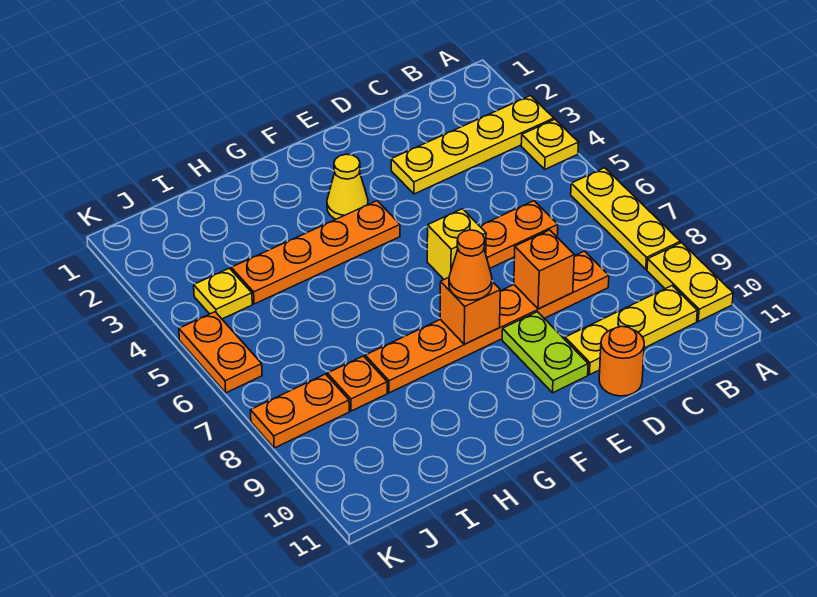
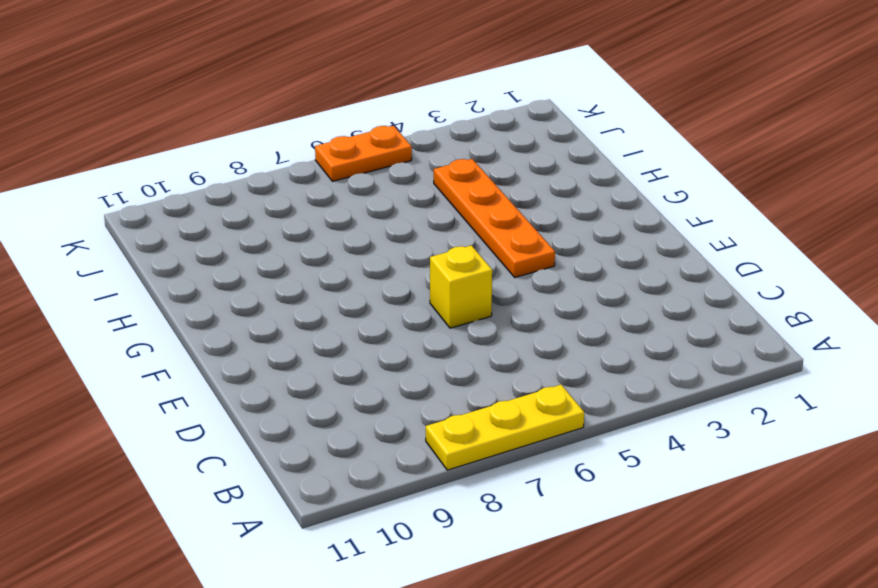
none -> yellow plate A3:D3 level 1
none -> yellow plate A4 level 1
none -> yellow plate A9:A10 level 1

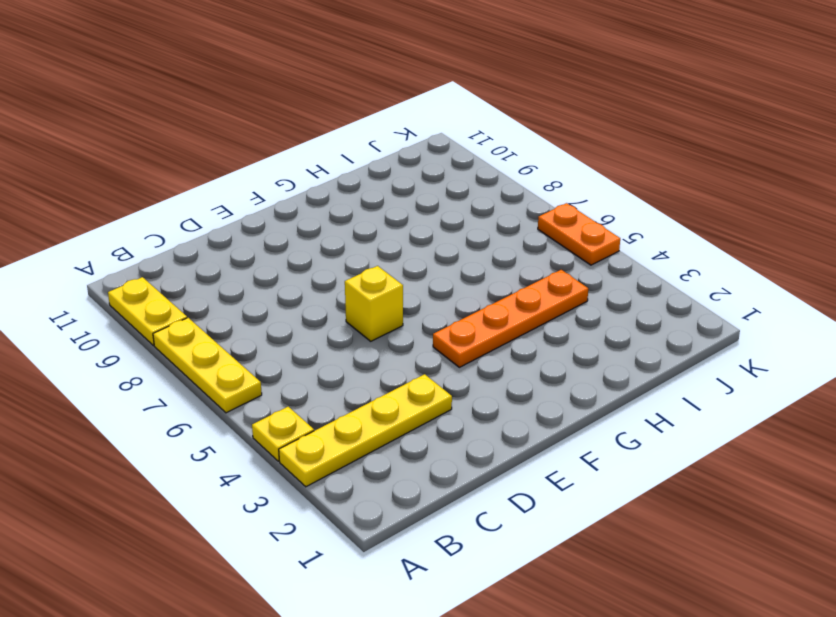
none -> yellow plate B10:D10 level 1
none -> orange plate C6:D6 level 1
none -> orange plate C8:H8 level 1

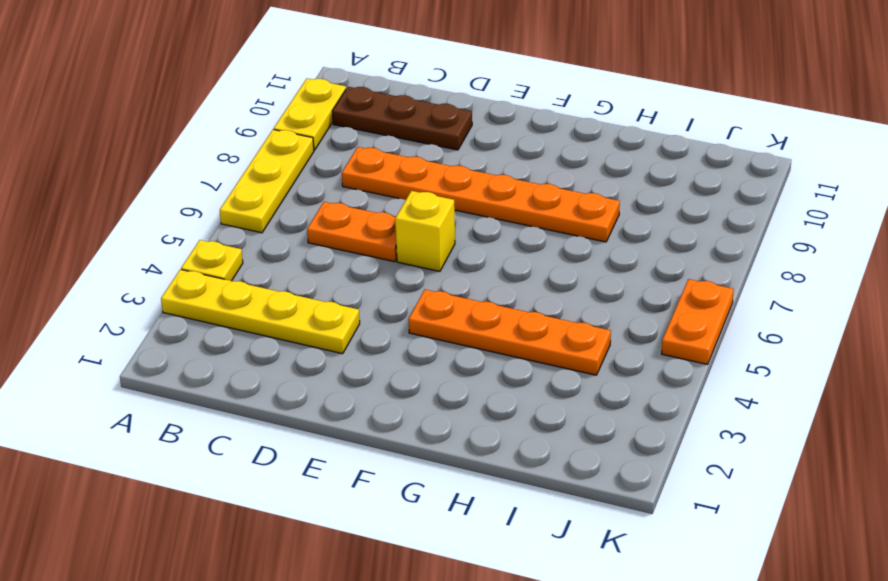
brown plate B10:D10 level 1 -> yellow plate B10:D10 level 1
none -> orange round brick D11 level 1
none -> lime plate E9:E10 level 1
none -> yellow cone F3 level 1

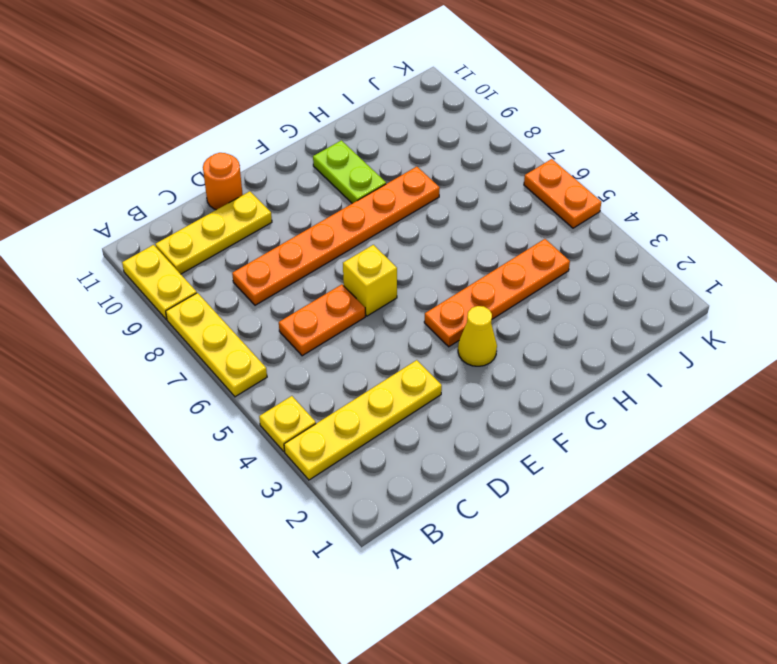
lime plate G9:G10 level 1 -> lime plate E9:E10 level 1
none -> orange plate I8 level 1
none -> yellow plate J4 level 1
none -> orange plate J8:K8 level 1

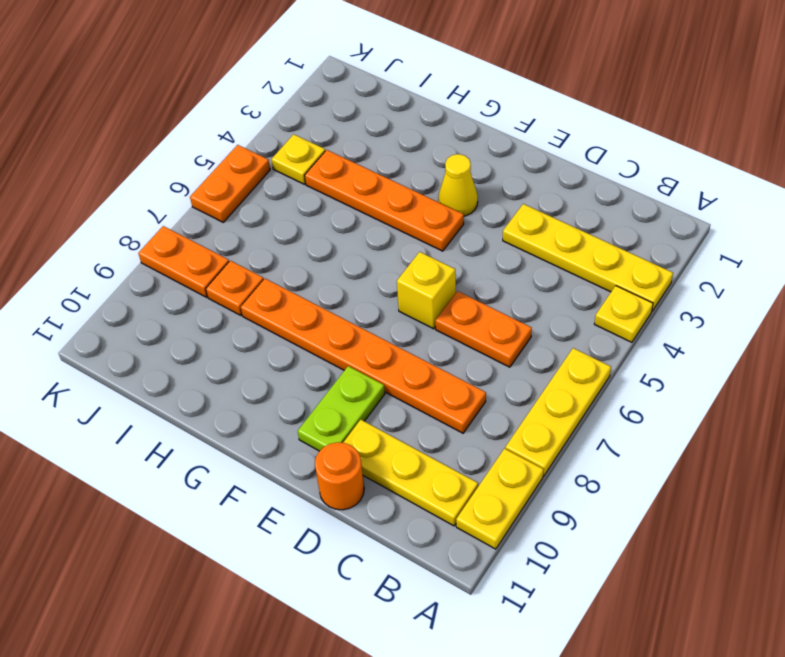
none -> orange brick D8 level 2
none -> orange brick F8 level 2
none -> orange cone F8 level 3

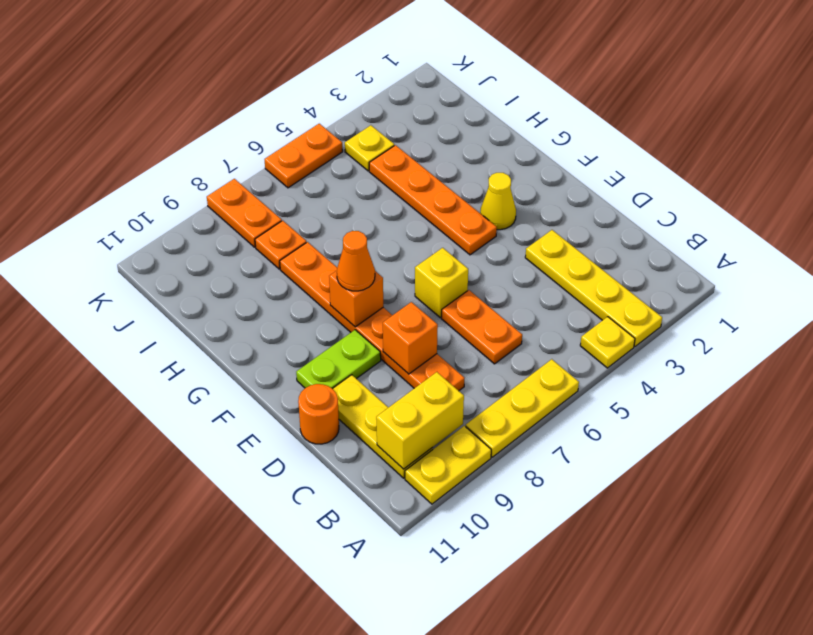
yellow brick B9:B10 level 2 -> none

